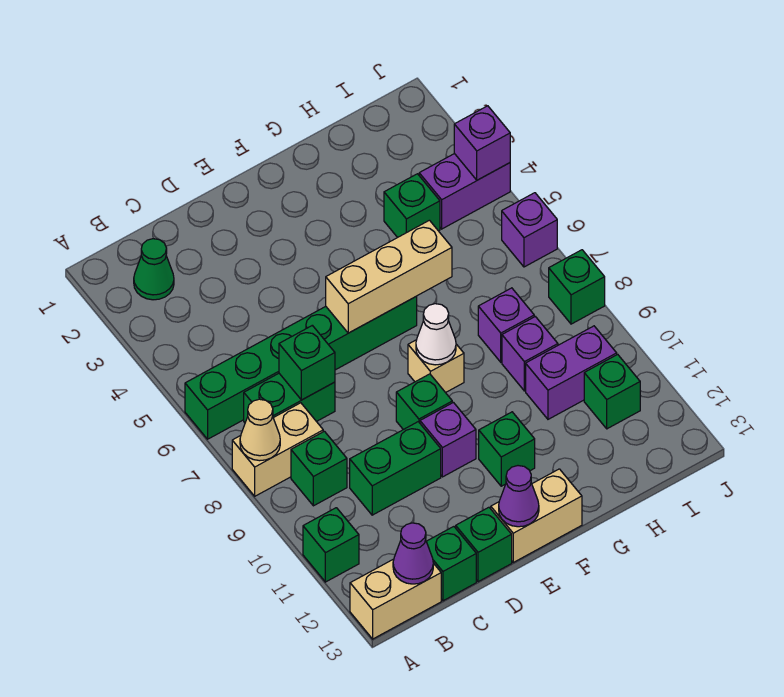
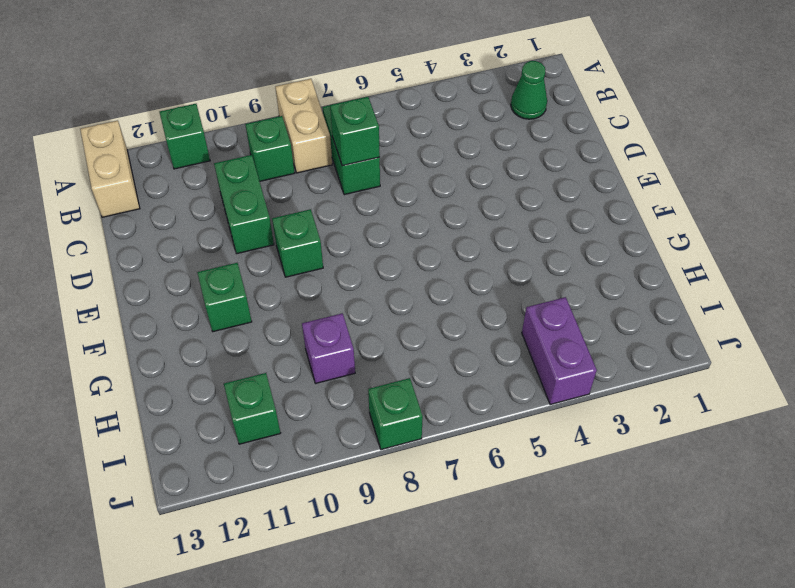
none -> green brick A6:F6 level 1
none -> green brick C13 level 1
none -> green brick D13 level 1
none -> purple brick E10 level 1

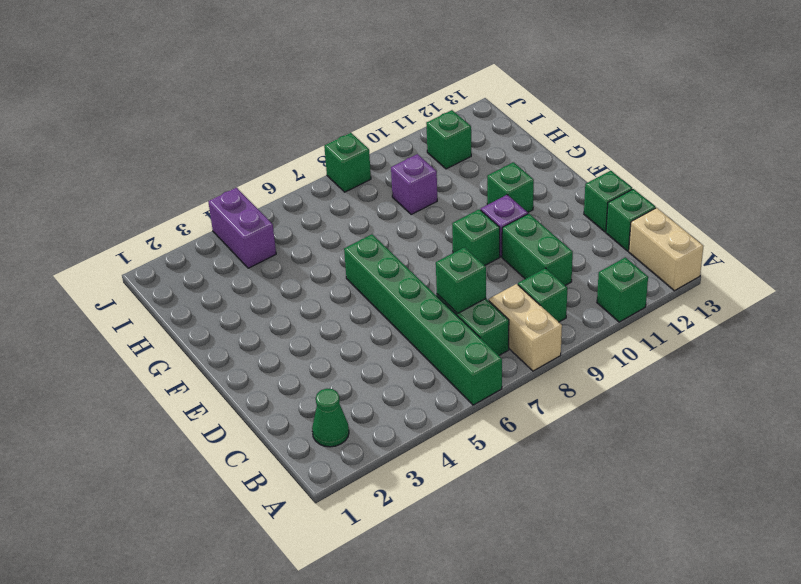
none -> tan brick E13:F13 level 1
none -> tan brick F8 level 1
none -> green brick H4 level 1
none -> purple brick H8 level 1

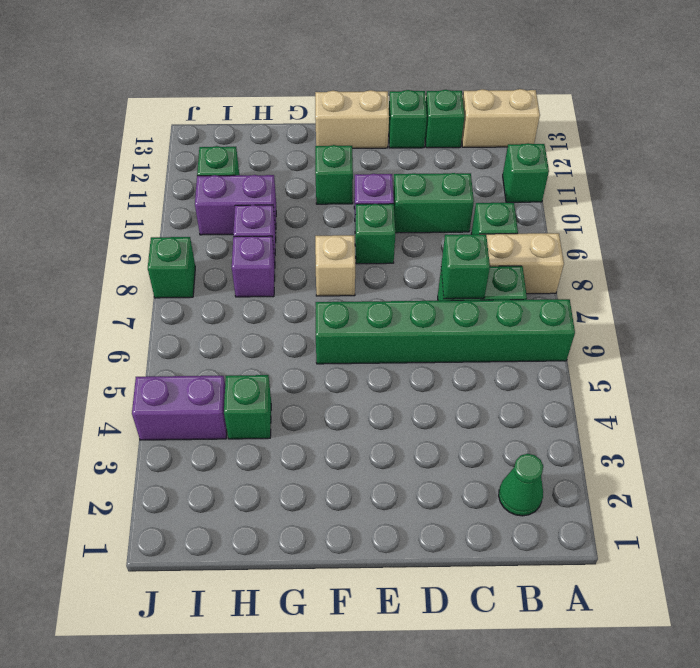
none -> purple brick J6 level 1
none -> tan cone A8 level 2
none -> purple cone B13 level 2
none -> tan brick E6:G6 level 2

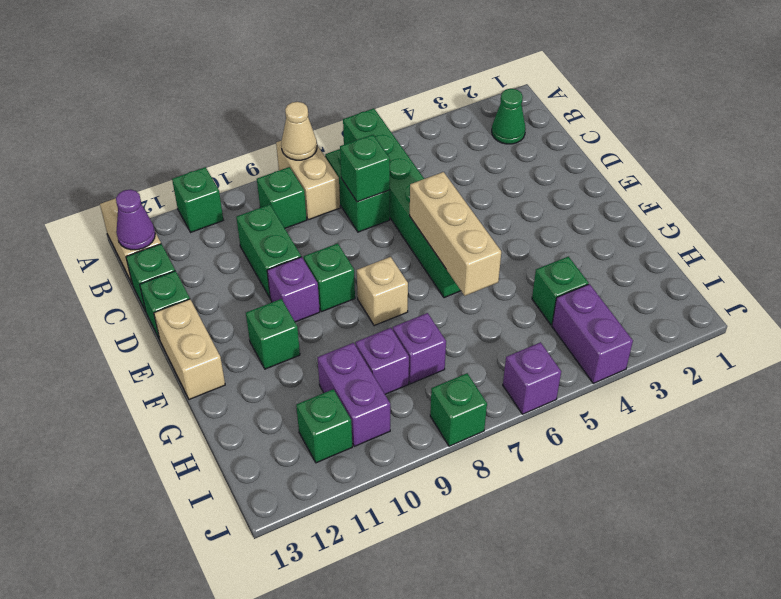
none -> purple cone E13 level 2
none -> white cone F8 level 2
none -> purple brick J4 level 2

